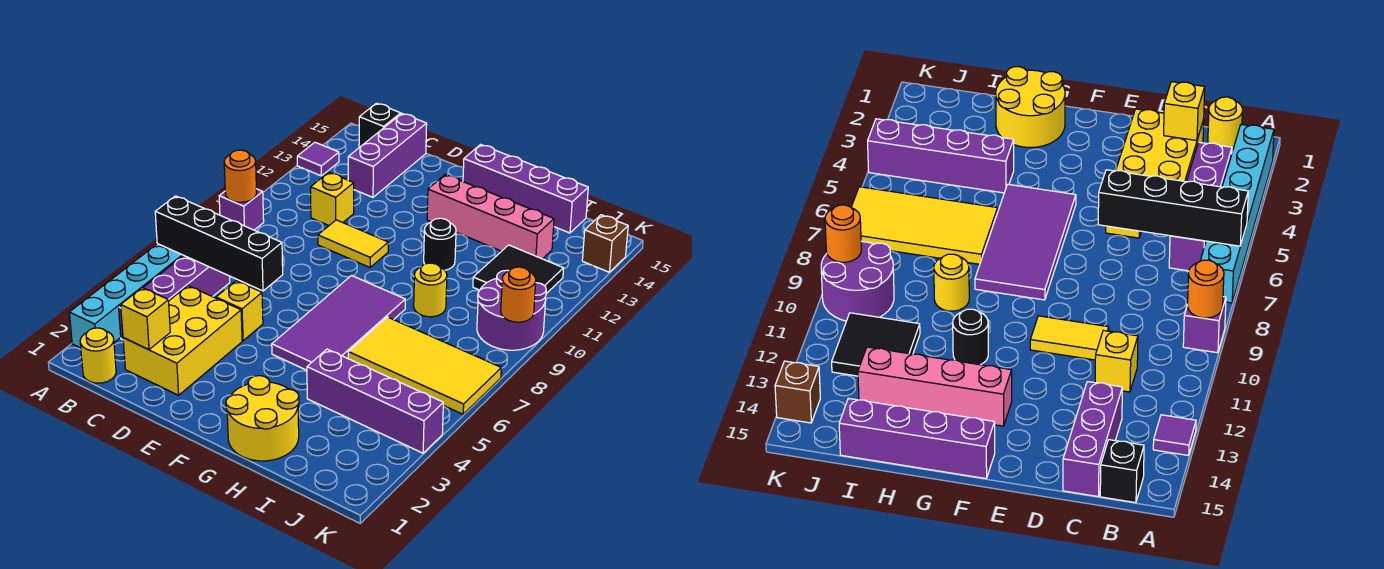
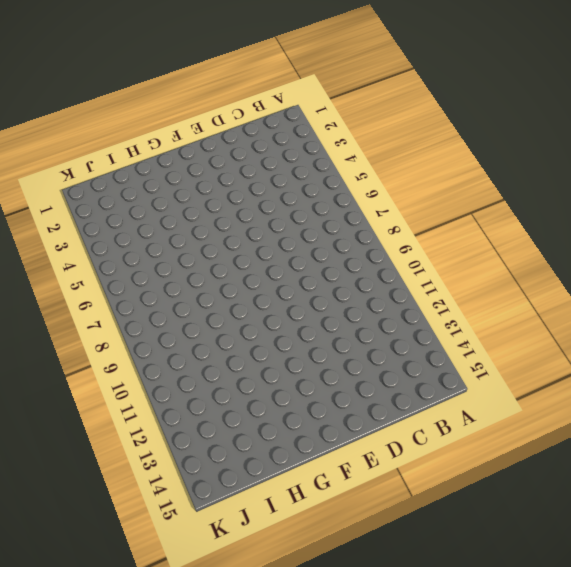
none -> cyan brick A2:A7 level 1
none -> purple brick A9 level 1
none -> purple tile A13 level 1

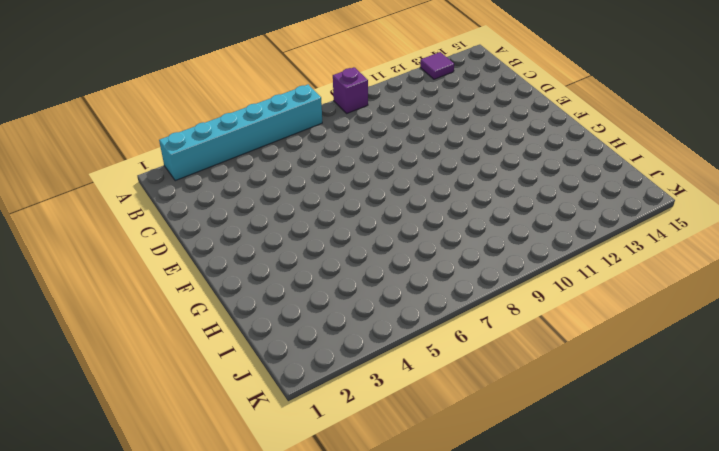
none -> yellow round brick B1 level 1
none -> purple brick B3:B6 level 1
none -> black brick B15 level 1

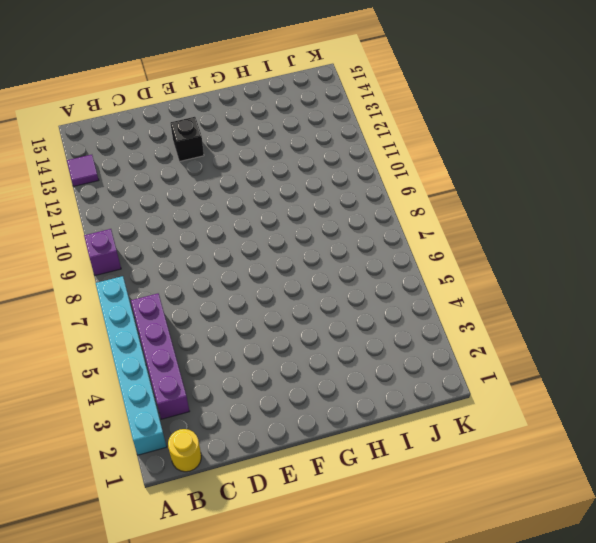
black brick E13 level 1 -> black brick B15 level 1
none -> yellow brick C2:D4 level 1
none -> yellow brick C11 level 1
none -> purple brick C13:C15 level 1

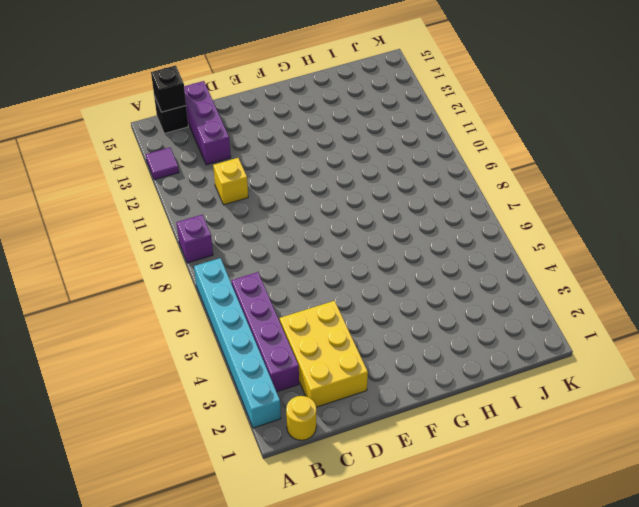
black brick B15 level 2 -> none
none -> yellow brick D5 level 1
none -> yellow tile D10:E10 level 1
none -> purple tile F5:G8 level 1

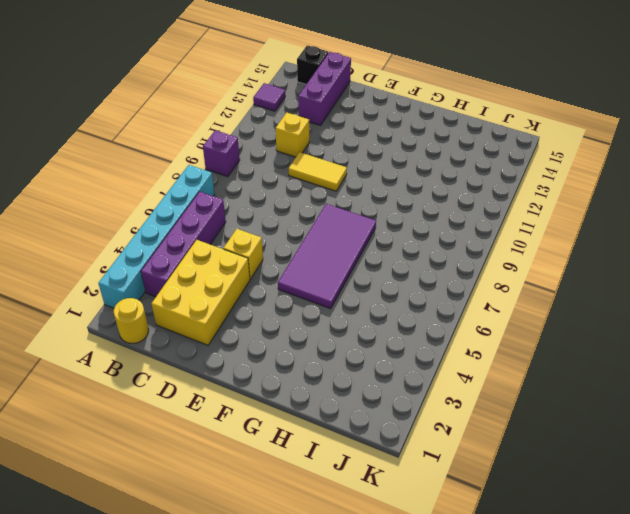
none -> pink brick F13:I13 level 1
none -> purple brick F15:I15 level 1
none -> yellow round brick G1:H2 level 1

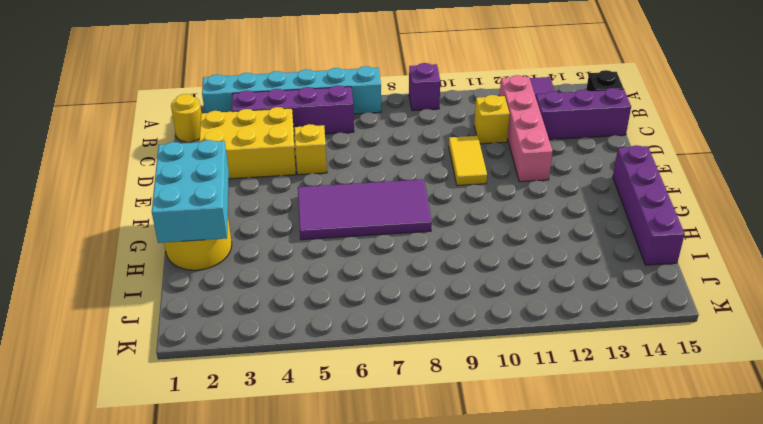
pink brick B12:E12 level 1 -> pink brick F13:I13 level 1
cyan brick F1:H2 level 2 -> none
none -> black round brick G11 level 1
none -> purple brick H4:K4 level 1
none -> yellow tile H6:K7 level 1

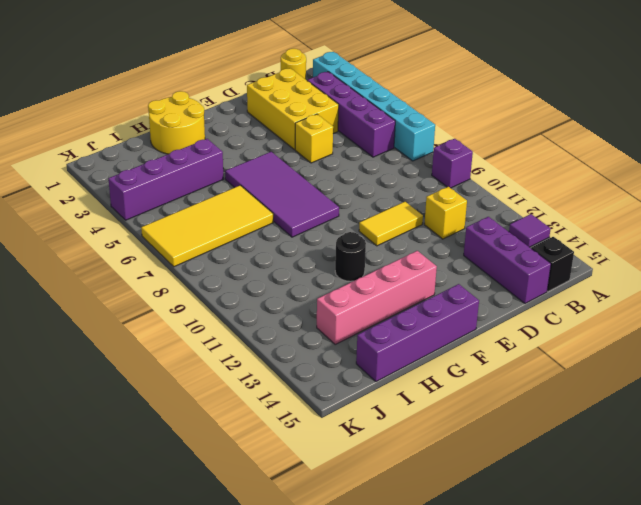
none -> yellow round brick H9 level 1
none -> black tile I11:J12 level 1
none -> purple round brick J9:K10 level 1

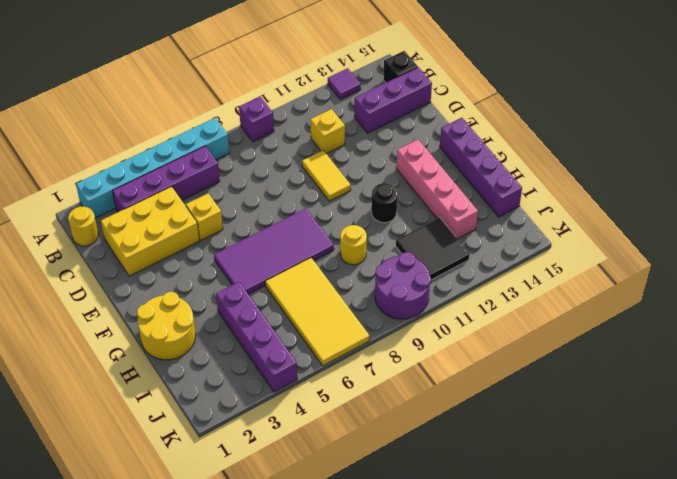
none -> brown brick K14 level 1
none -> black brick A6:D6 level 2
none -> orange round brick A9 level 2

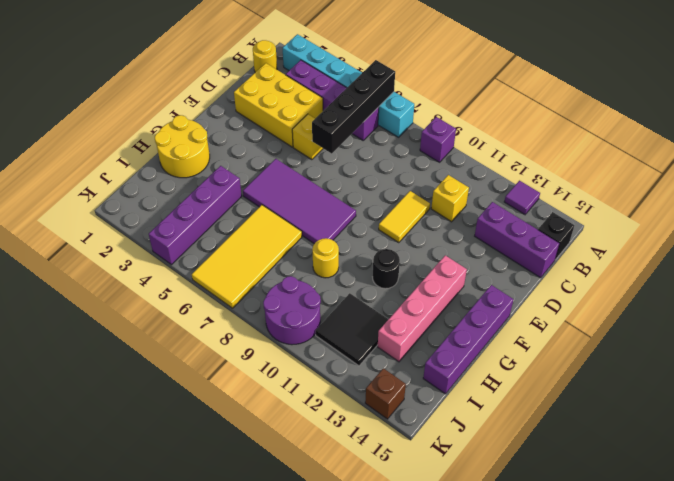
none -> orange round brick A9 level 2
none -> yellow brick C2 level 2
none -> orange round brick K9 level 2

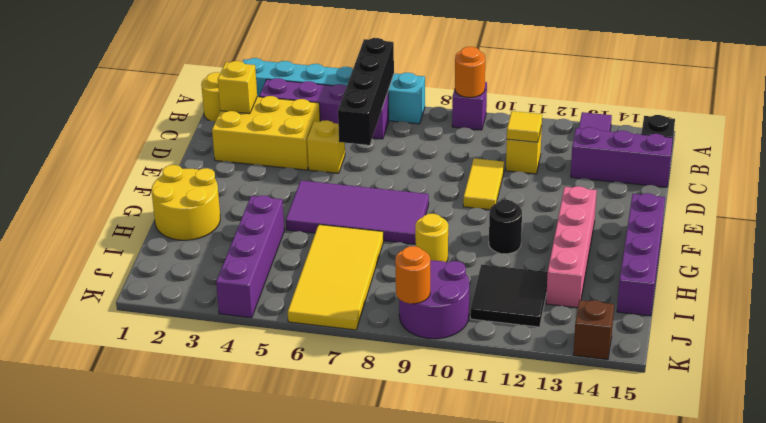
yellow tile C11 level 2 -> none

